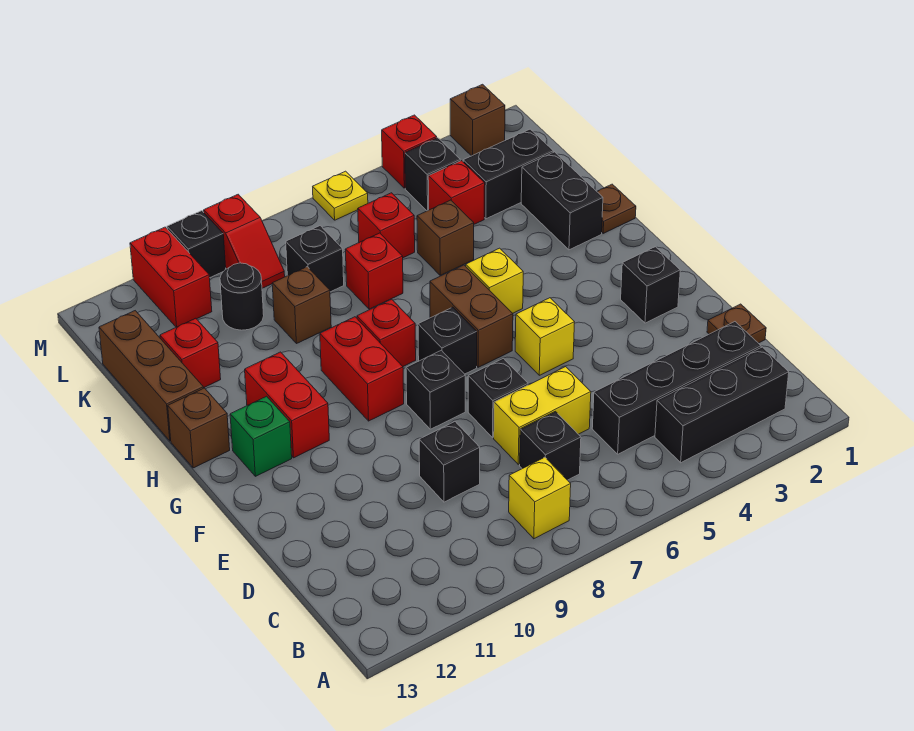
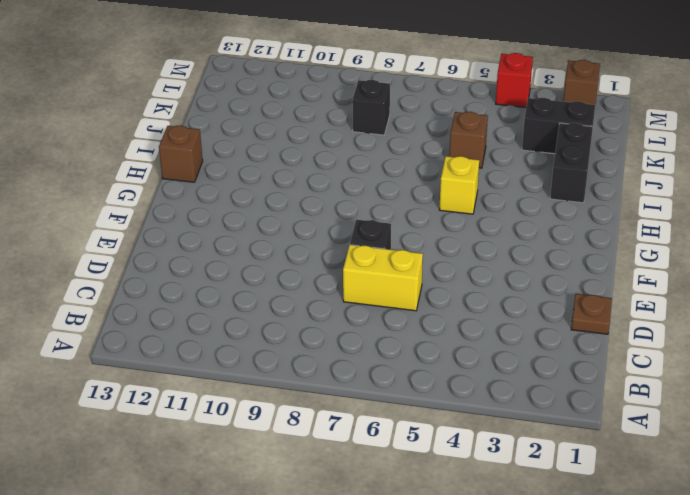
none -> black brick B2:B4 level 1
none -> yellow brick B8 level 1
none -> black brick C2:C5 level 1
none -> black brick C7 level 1

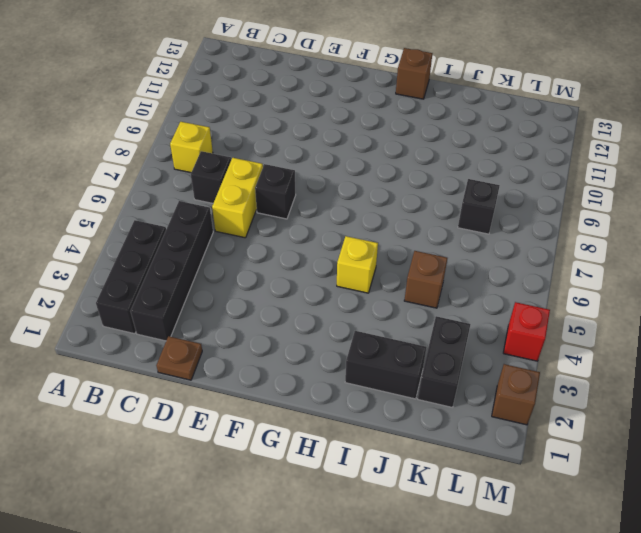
none -> black brick D9 level 1
none -> black brick F2 level 1
none -> yellow brick F5 level 1
none -> black brick F8 level 1

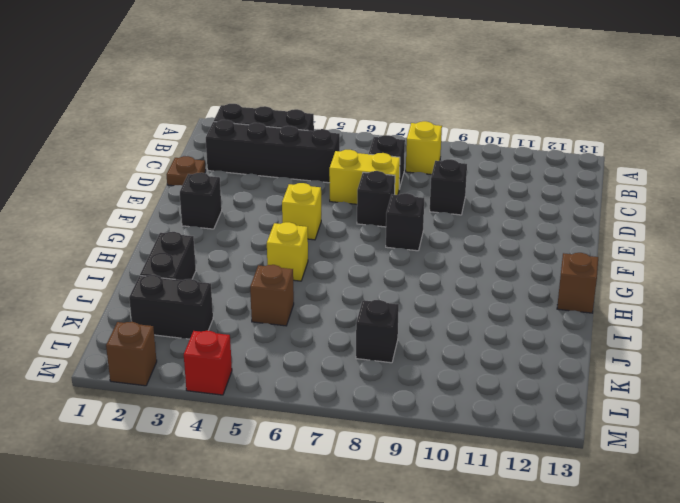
none -> brown brick G6:H6 level 1
none -> black brick G7 level 1
none -> red brick G9:H9 level 1
none -> red brick G11:H11 level 1

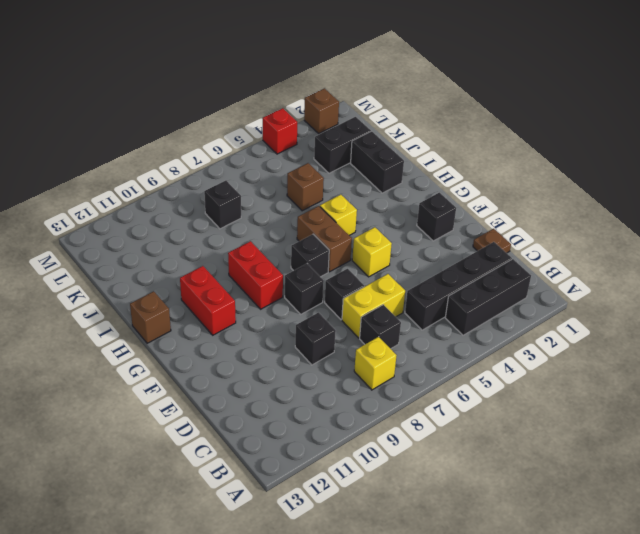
none -> green brick G12 level 1
none -> red brick H8 level 1
none -> brown plate I1 level 1
none -> brown brick I13:K13 level 1

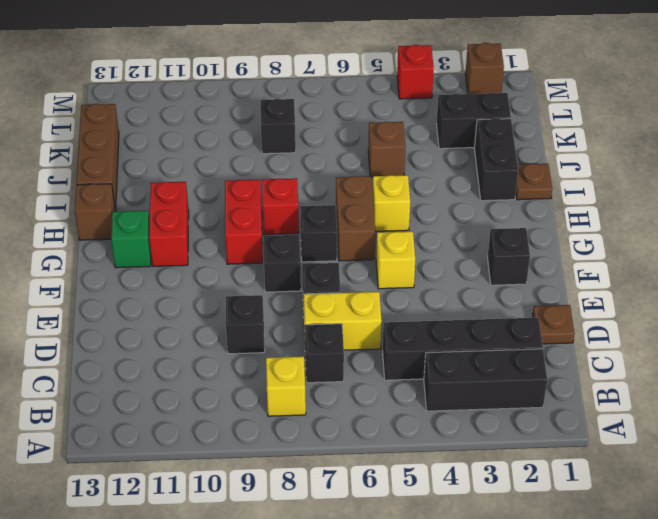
none -> red brick J7 level 1
none -> brown brick J9 level 1
none -> red brick J12 level 1
none -> red brick K4 level 1

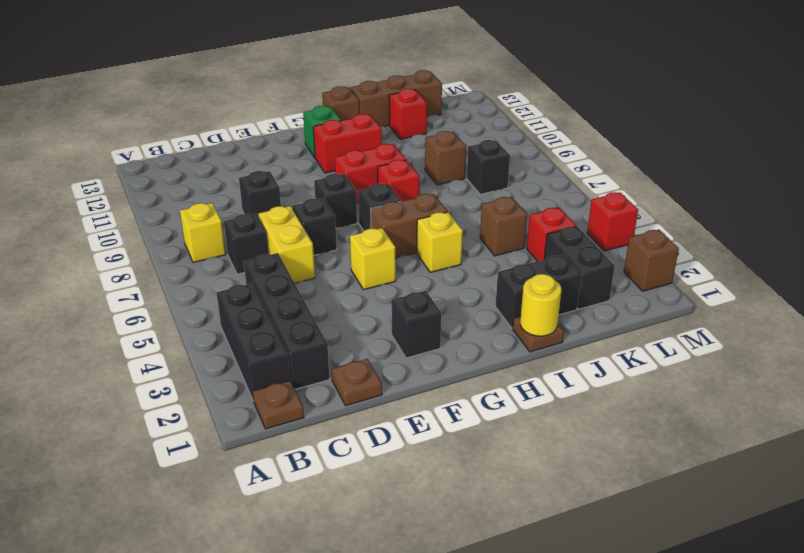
brown plate B1 level 1 -> none
yellow round brick I1 level 2 -> none
none -> red brick J7 level 1
none -> red brick K6 level 1
none -> black round brick K10 level 1
none -> black brick L4 level 1

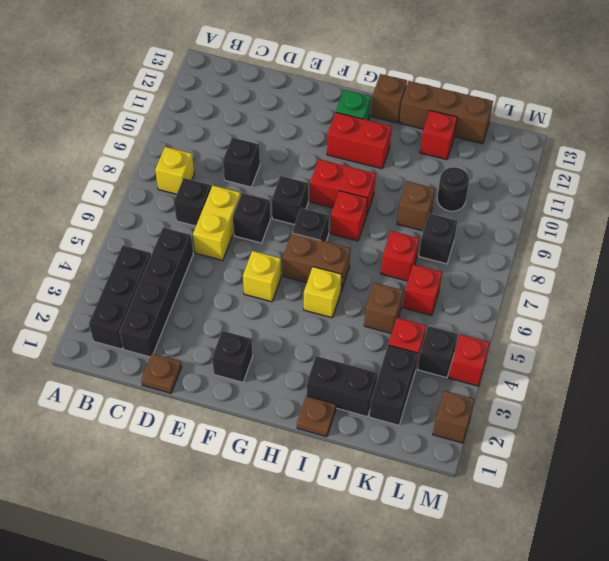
none -> red slope L9:M9 level 1 top M
none -> red brick L11:M11 level 1
none -> yellow plate M6 level 1
none -> black brick M10 level 1

